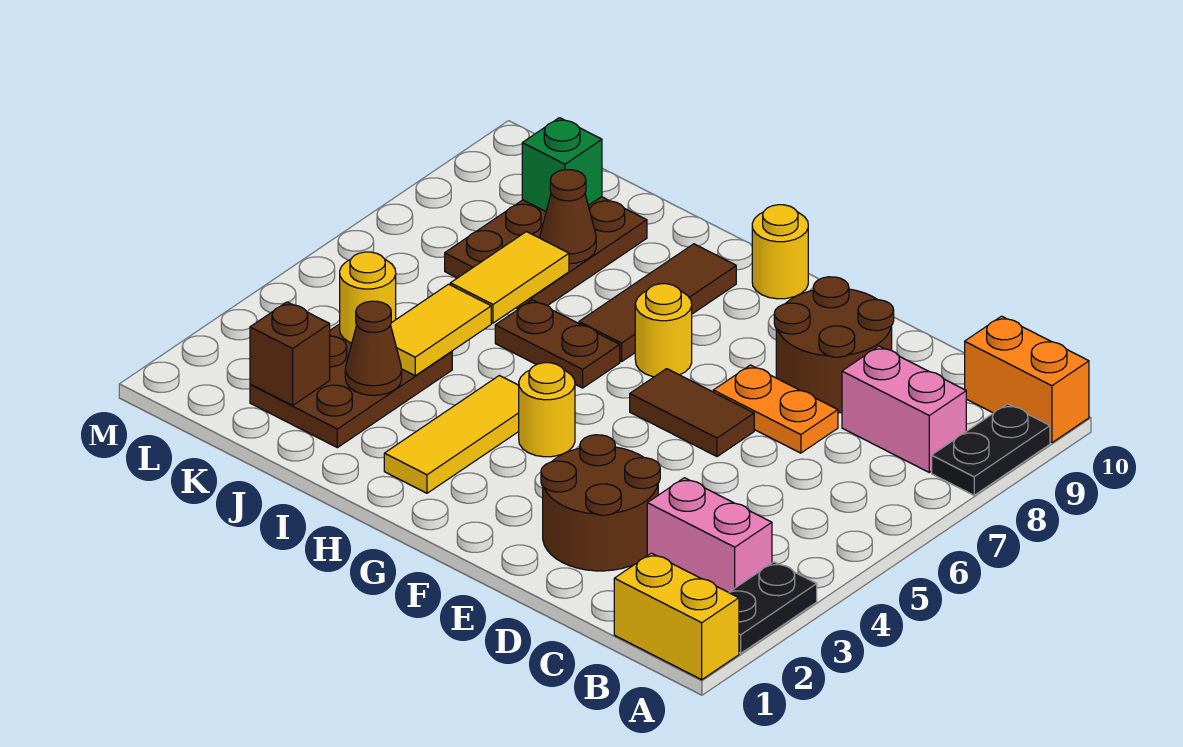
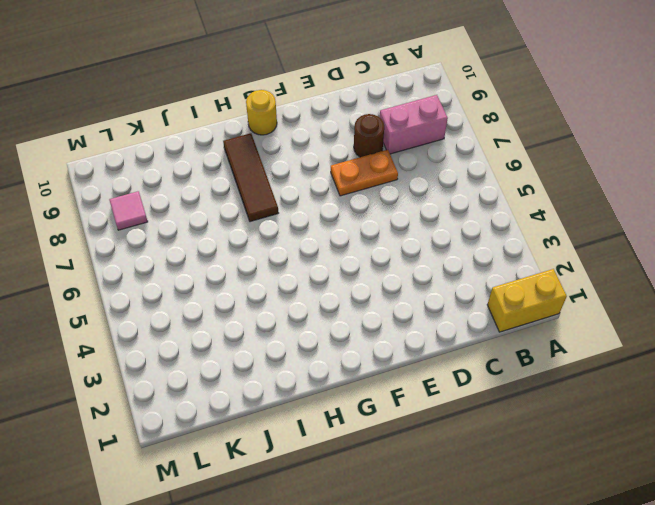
brown round brick D8 level 1 -> brown round brick D8:E9 level 1
pink tile L8 level 1 -> none
none -> black plate A2:A3 level 1
none -> black plate A8:A9 level 1
none -> orange brick A10:B10 level 1

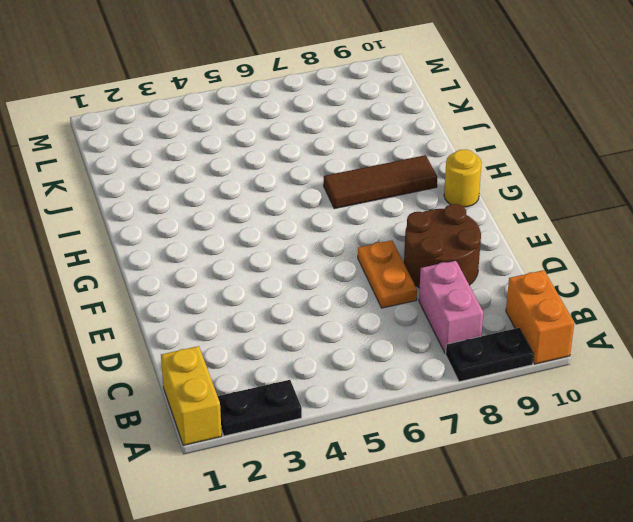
none -> pink brick B3:C3 level 1
none -> brown round brick D2:E3 level 1
none -> brown tile E6:F6 level 1

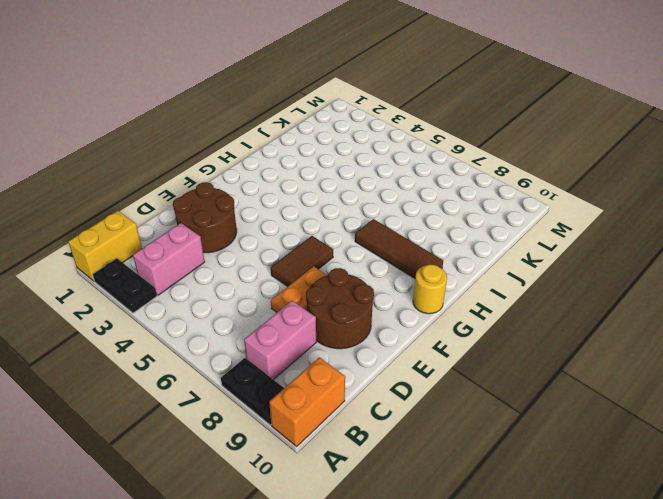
none -> yellow round brick G4 level 1
none -> yellow round brick G7 level 1
none -> yellow tile H2:H4 level 1

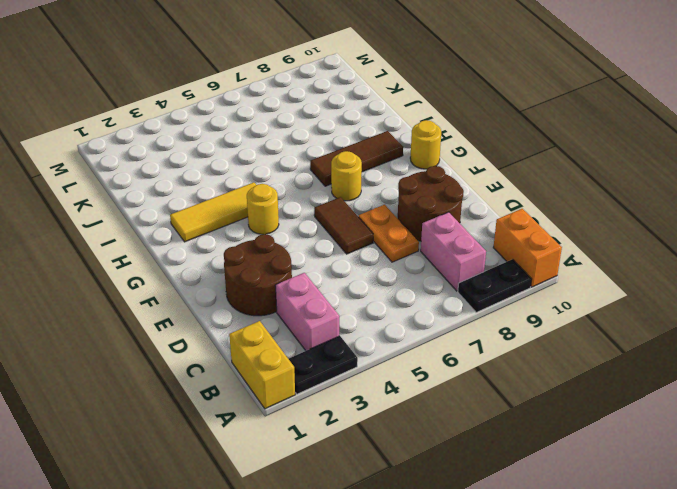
none -> brown plate H6:I6 level 1
none -> brown plate J2:K4 level 1
none -> brown plate J7:K9 level 1

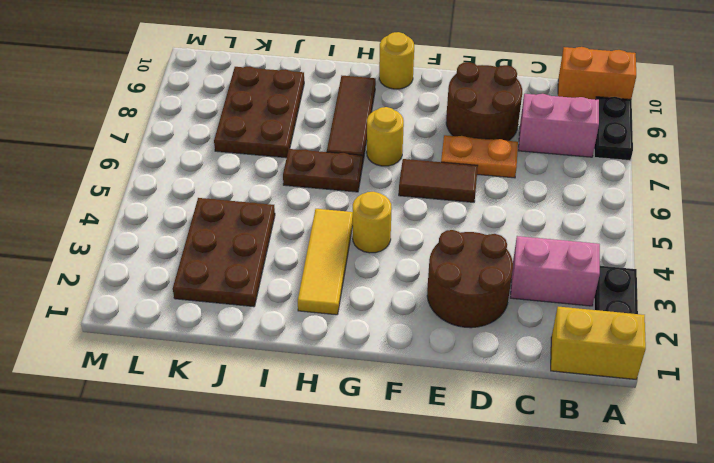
none -> brown cone J3 level 2
none -> yellow tile J4:J5 level 2
none -> yellow tile J6:J7 level 2

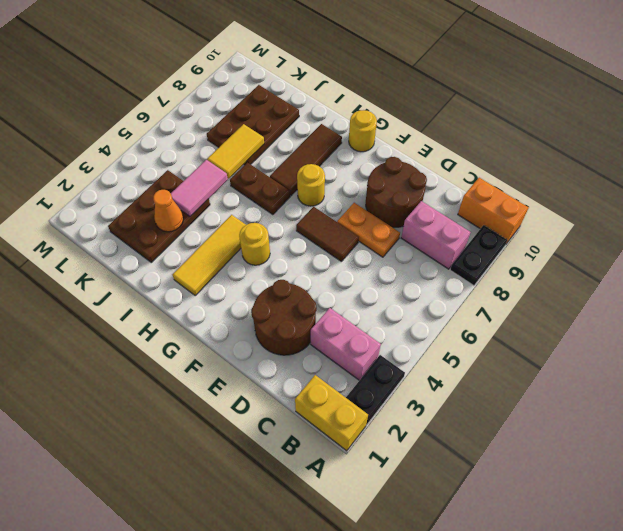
orange cone J3 level 2 -> brown cone J3 level 2
pink tile J4:J5 level 2 -> yellow tile J4:J5 level 2
none -> brown cone J8 level 2
none -> brown brick K2 level 2
none -> yellow round brick K4 level 2

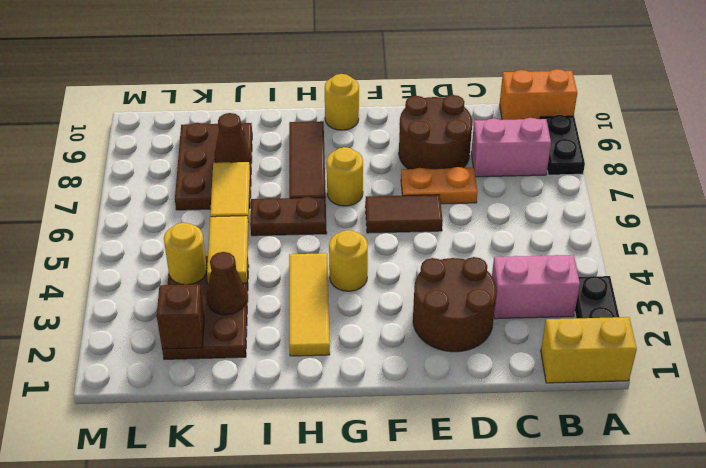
none -> green brick K9 level 2

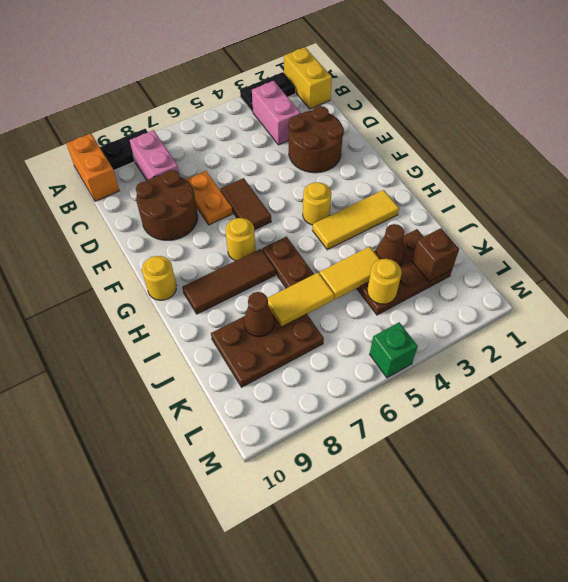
green brick M5 level 1 -> green brick K9 level 2

